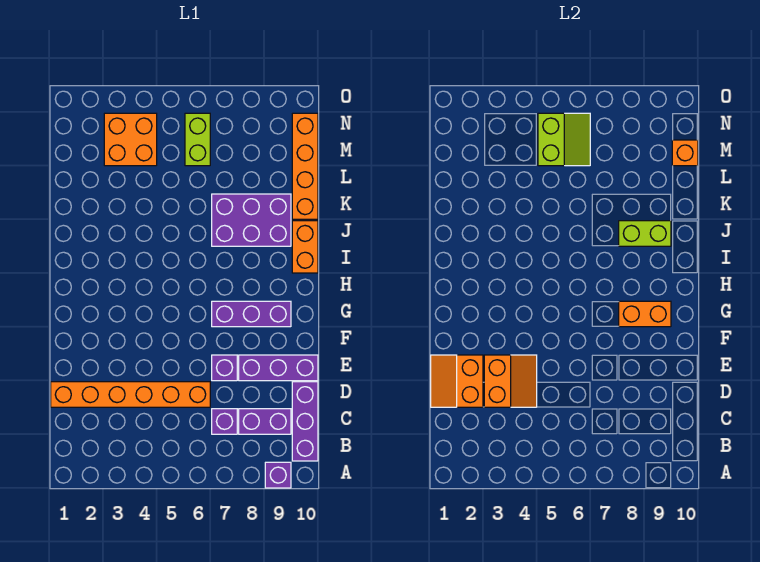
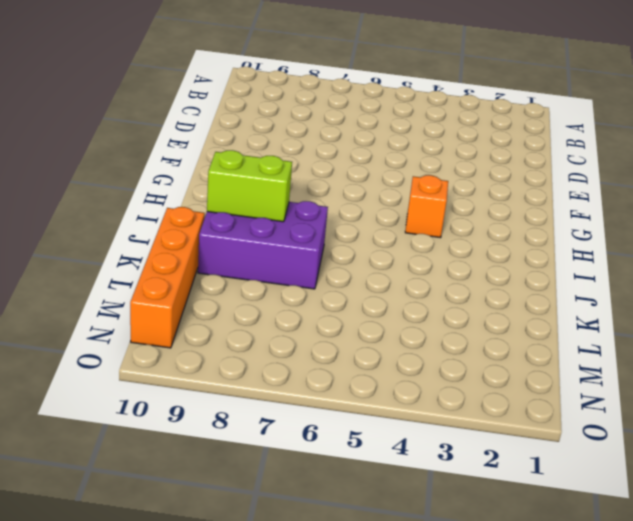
orange brick H4 level 1 -> orange brick M10 level 2
none -> purple brick A9 level 1
none -> purple brick B10:D10 level 1
none -> purple brick C7 level 1

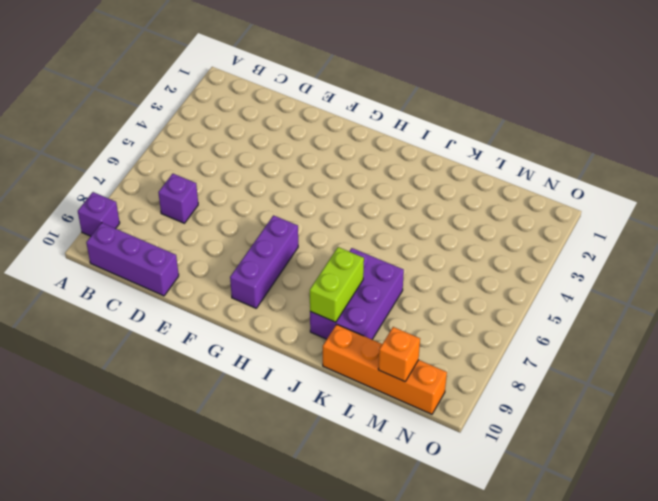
none -> purple brick C8:C9 level 1
none -> orange brick D1:D6 level 1
none -> purple brick E7 level 1

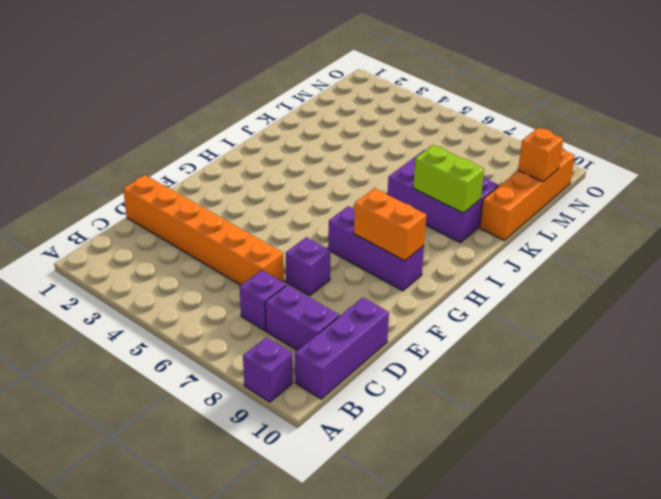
none -> purple brick E8:E10 level 1
none -> orange brick I10:J10 level 1
none -> orange brick M3:N4 level 1

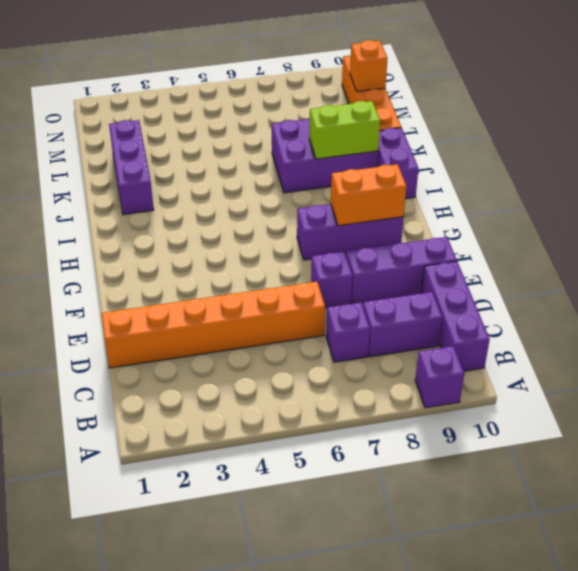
purple brick I10:J10 level 1 -> orange brick I10:J10 level 1
purple brick J2:L2 level 1 -> none
none -> orange brick M3:N4 level 1
none -> lime brick M6:N6 level 1
none -> orange slope D1:E2 level 2 top 2

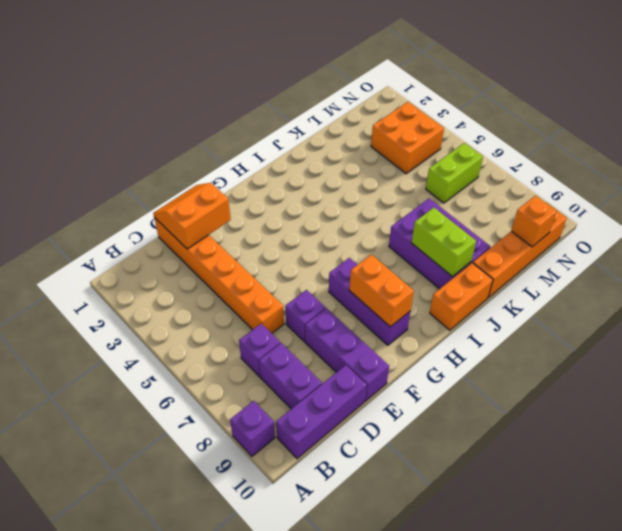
none -> orange slope D3:E4 level 2 top 3
none -> lime slope M5:N6 level 2 top 5

